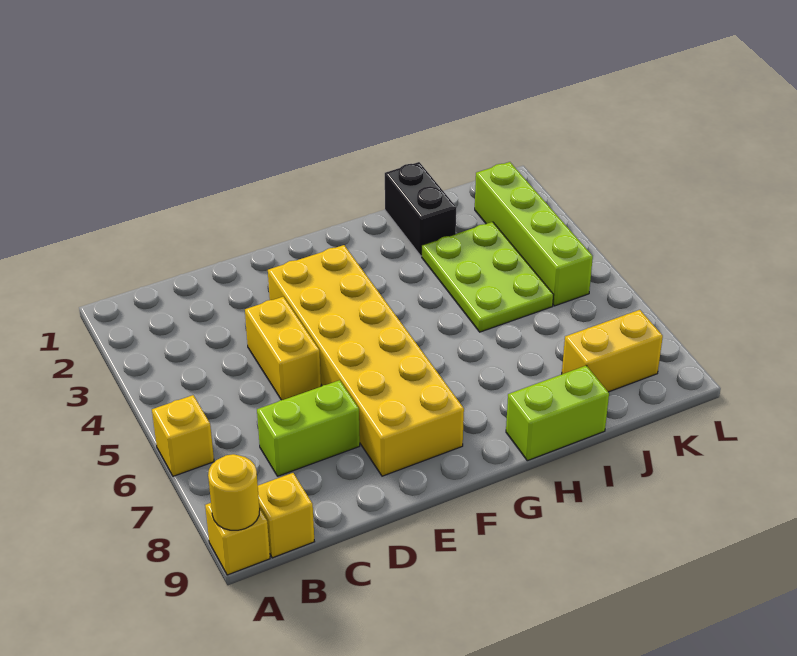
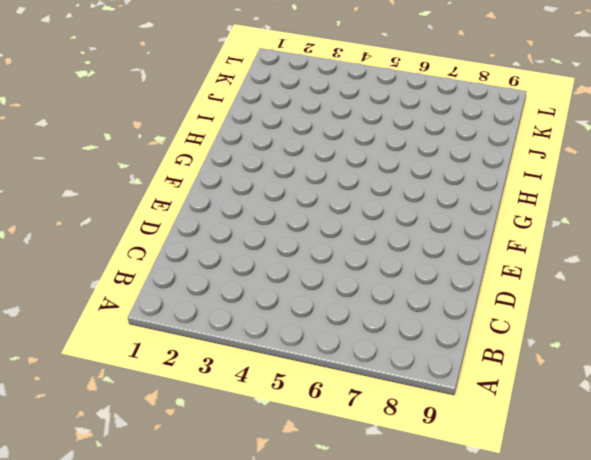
none -> yellow brick A6 level 1
none -> yellow brick A9 level 1
none -> yellow brick B9 level 1

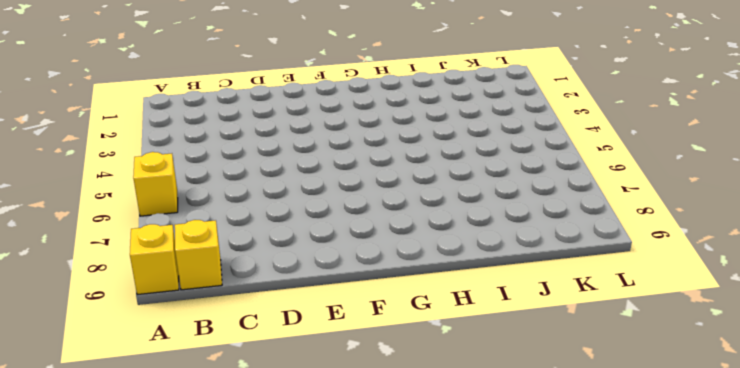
none -> lime brick C7:D7 level 1
none -> yellow brick D4:D5 level 1
none -> yellow brick E3:F8 level 1

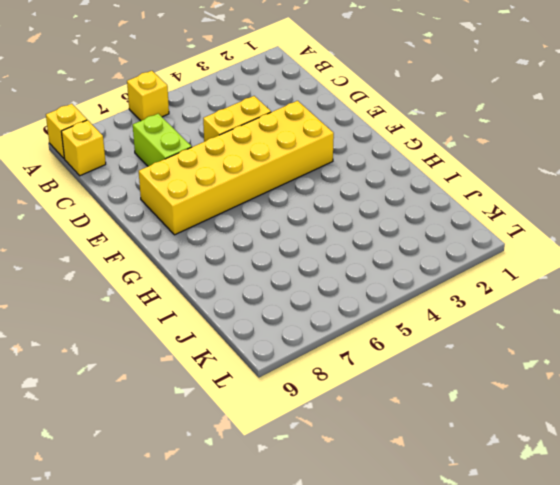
none -> lime brick H9:I9 level 1
none -> black brick I1:I2 level 1
none -> lime plate I3:J5 level 1

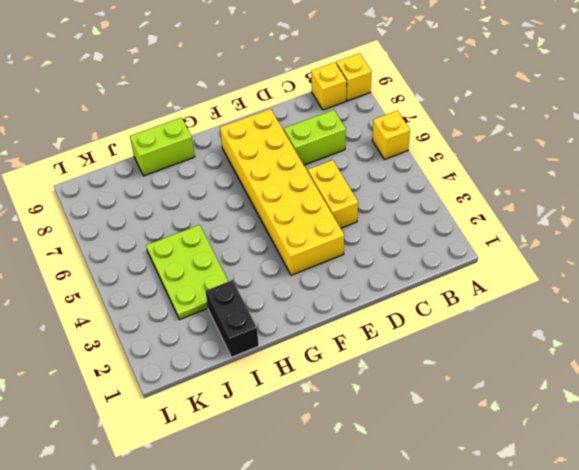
none -> yellow brick J8:K8 level 1
none -> lime brick K2:K5 level 1
none -> yellow round brick A9 level 2

